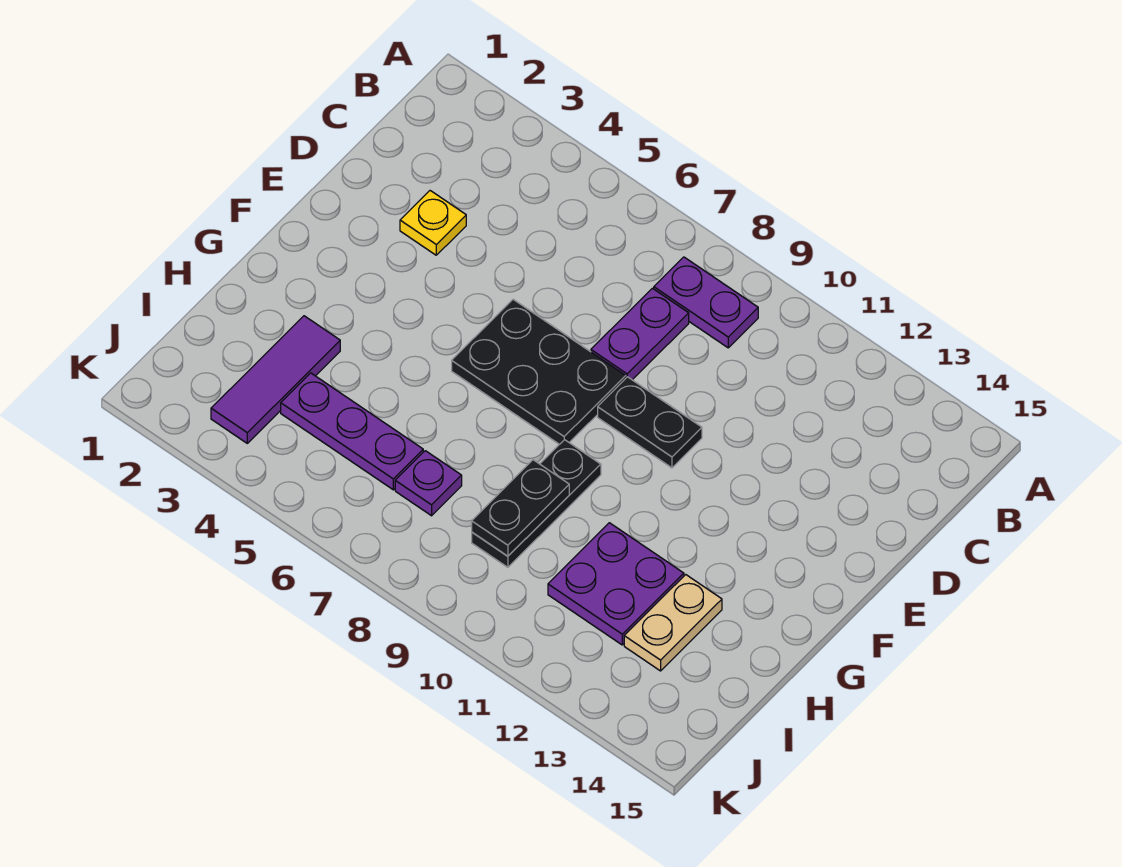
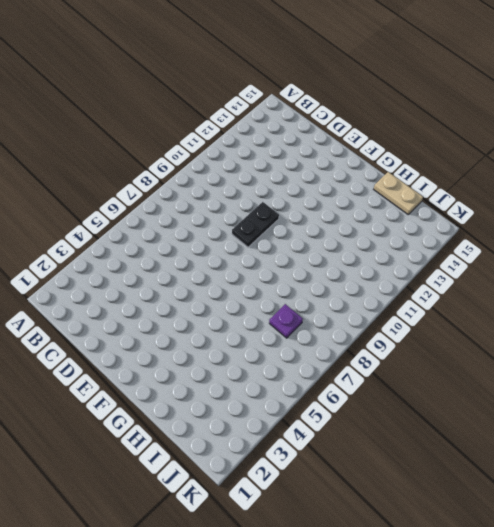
tan plate H15:I15 level 1 -> tan plate H13:I13 level 1
none -> purple plate B8:B9 level 1
none -> purple plate C8:D8 level 1
none -> yellow plate D3 level 1

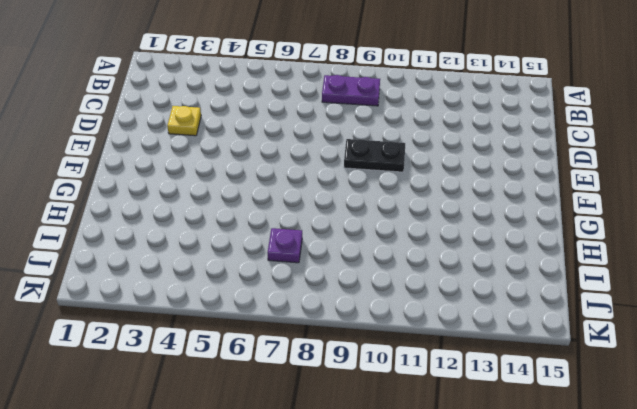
none -> purple plate C8:D8 level 1
none -> black plate E6:F8 level 1
none -> black plate G9:I9 level 1

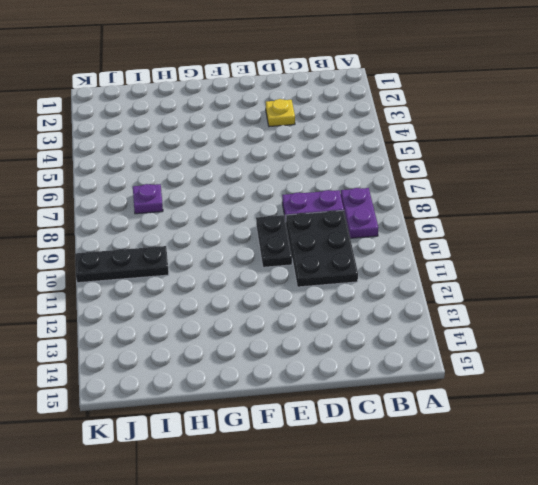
black plate C9:D11 level 1 -> black plate E6:F8 level 1
black plate I10:K10 level 1 -> black plate G9:I9 level 1
none -> purple tile H3:J3 level 1
none -> purple plate H11:I12 level 1
none -> tan plate H13:I13 level 1

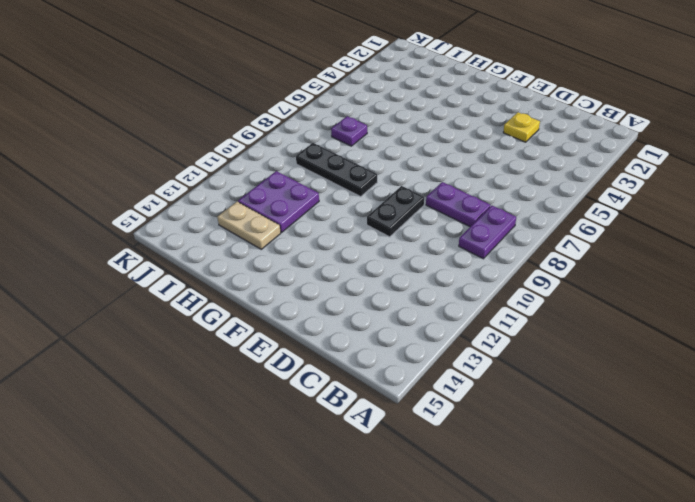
none -> black plate E6:F8 level 1
none -> purple tile H3:J3 level 1
none -> purple plate I4:I6 level 1

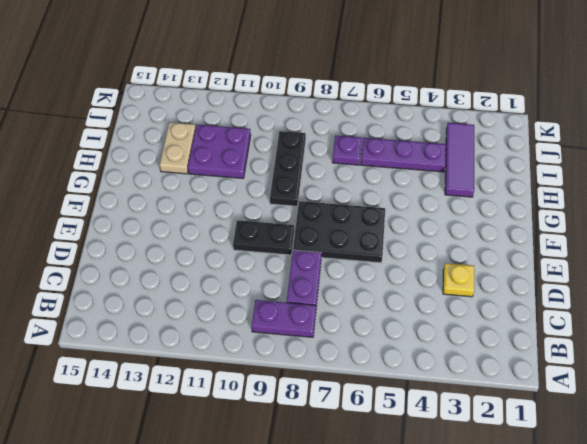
none -> black plate H9:I9 level 2

